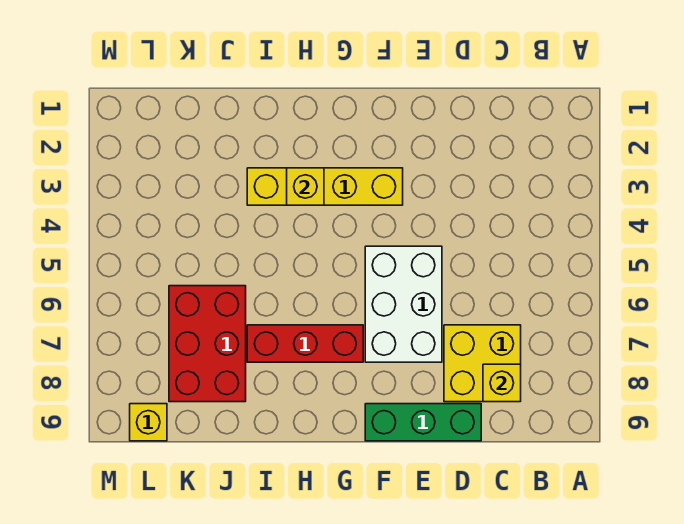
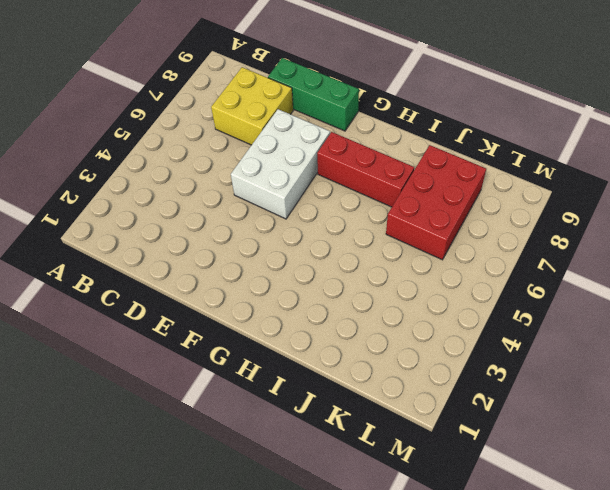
none -> yellow brick F3:I3 level 1
none -> yellow brick L9 level 1

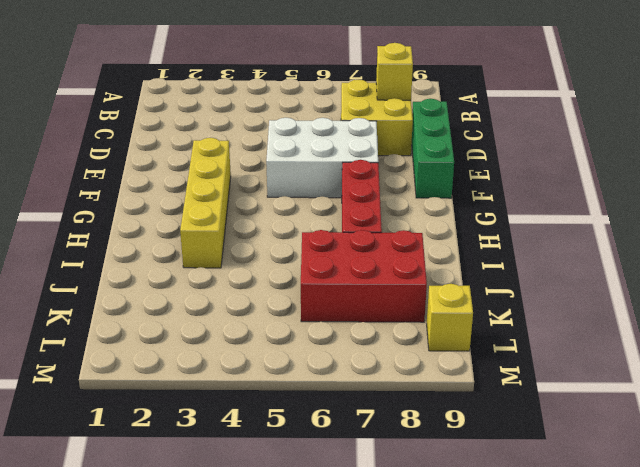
none -> yellow brick H3 level 2

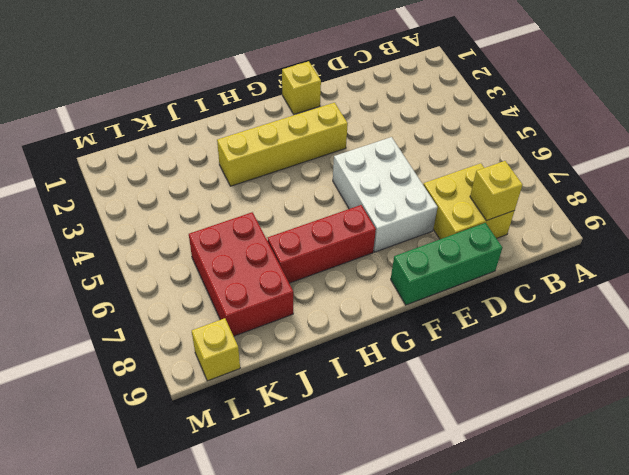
yellow brick F1 level 1 -> yellow brick H3 level 2

